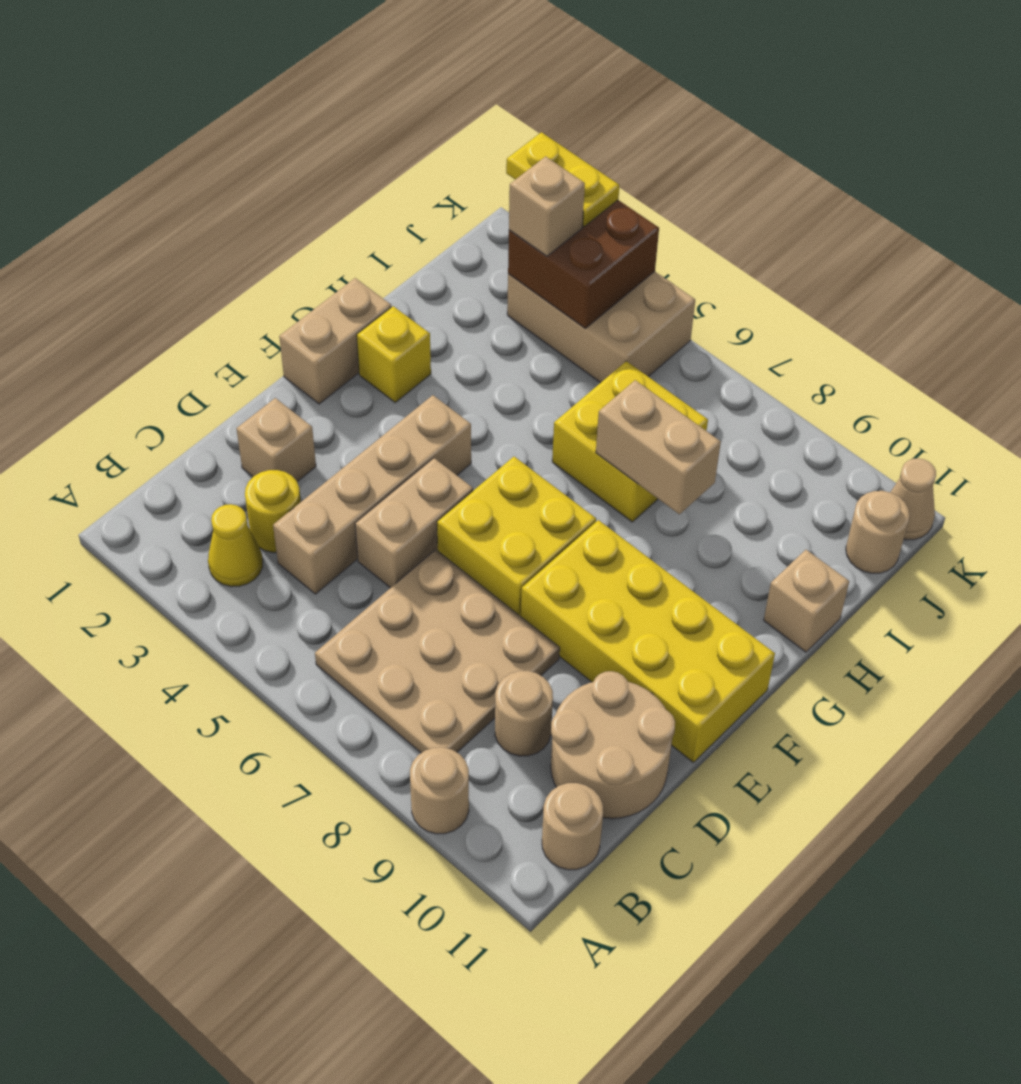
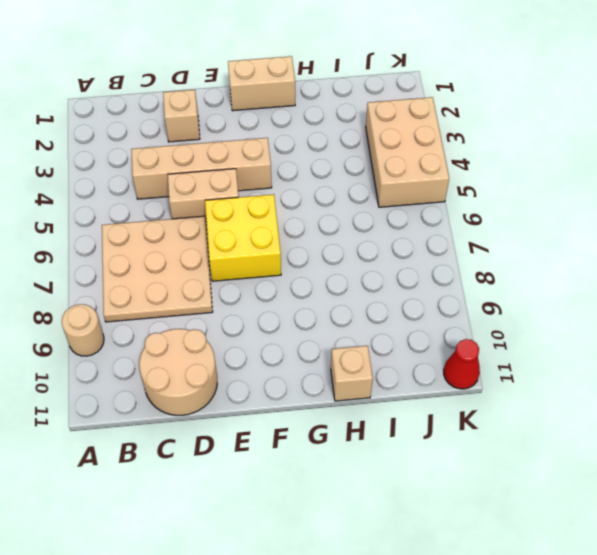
red cone K11 level 1 -> tan cone K11 level 1
none -> yellow cone B3 level 1
none -> tan round brick B11 level 1
none -> yellow round brick C3 level 1

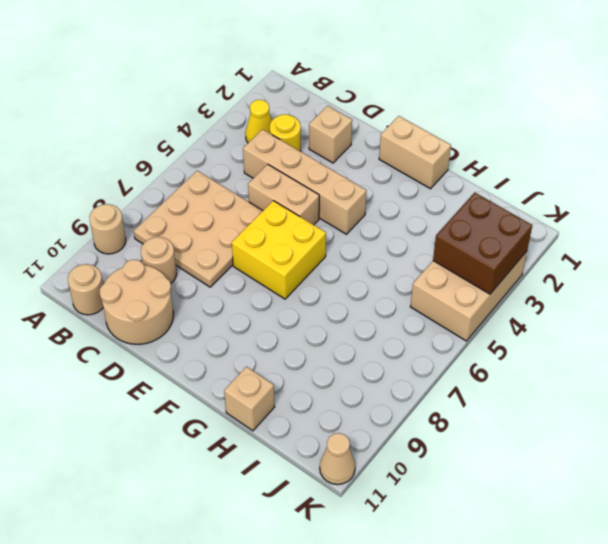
none -> yellow brick E8:F11 level 1
none -> yellow brick G2 level 1
none -> yellow brick H6:I7 level 1

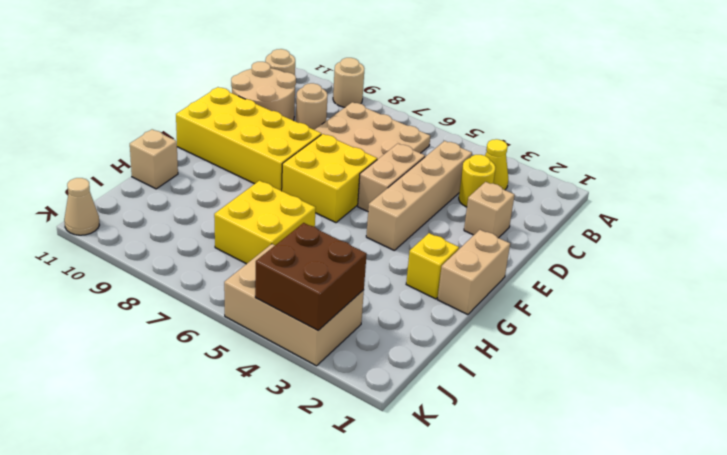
none -> tan round brick J11 level 1
none -> tan brick H7:H8 level 2
none -> tan brick J3 level 3

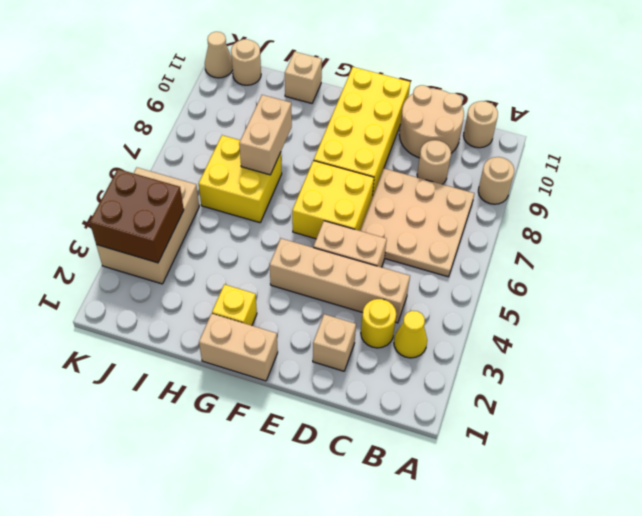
none -> tan brick J3 level 3
none -> yellow plate K2:K3 level 3

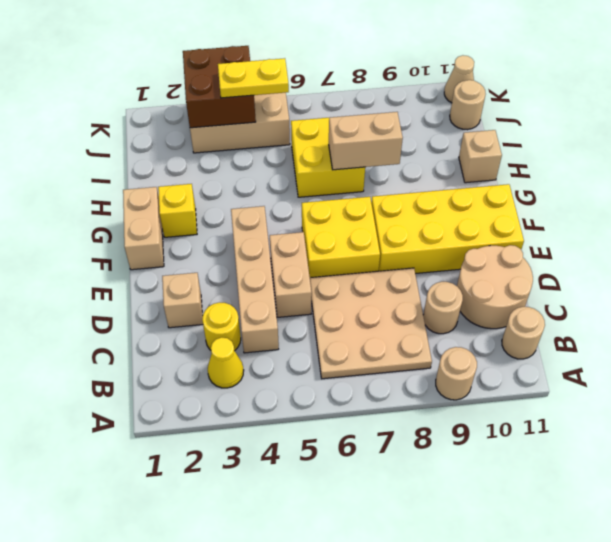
yellow plate J4:J5 level 3 -> yellow plate K2:K3 level 3
none -> tan brick J3 level 3

